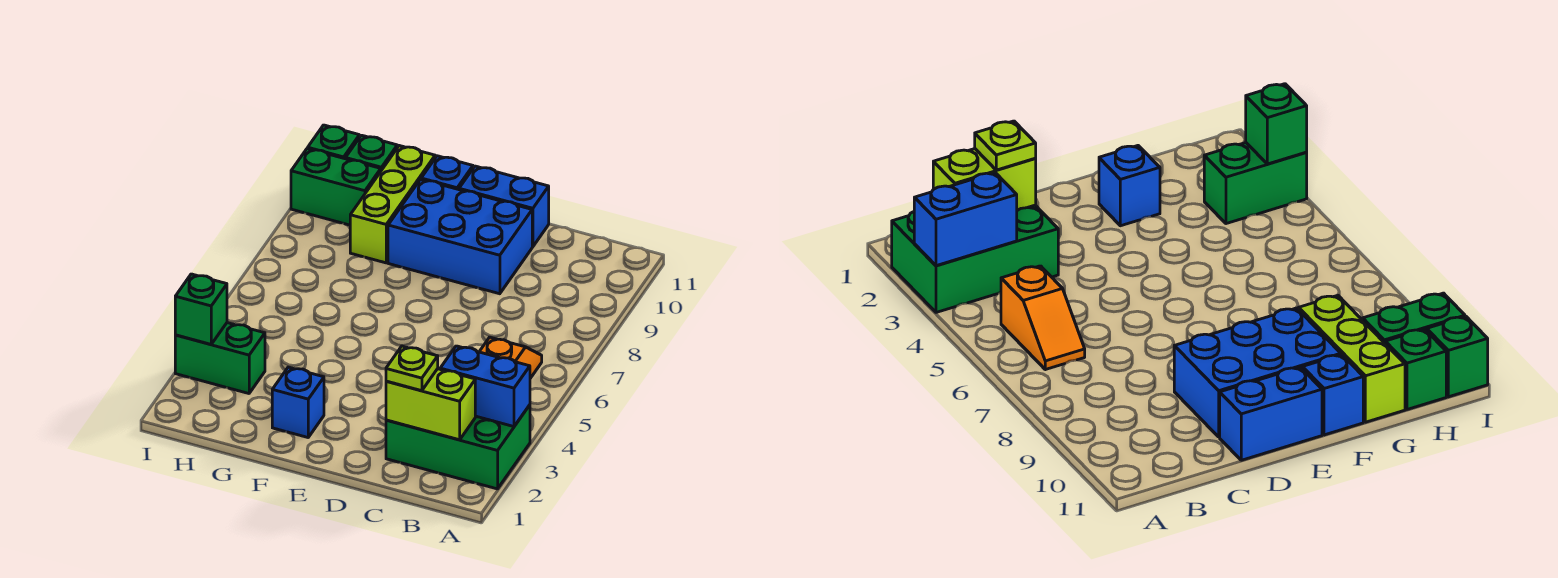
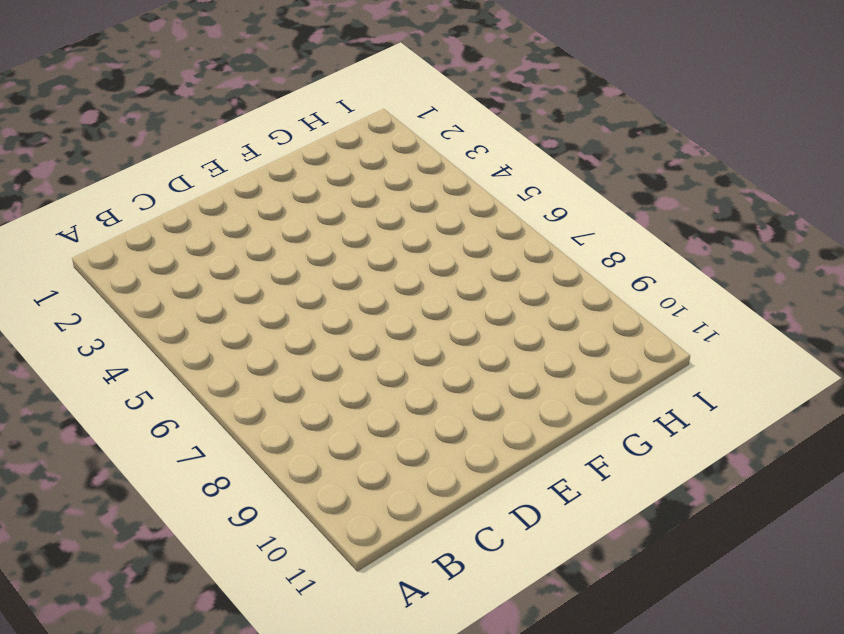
none -> green brick A2:C3 level 1
none -> orange slope B5:B6 level 1 top 5
none -> blue brick D9:F10 level 1

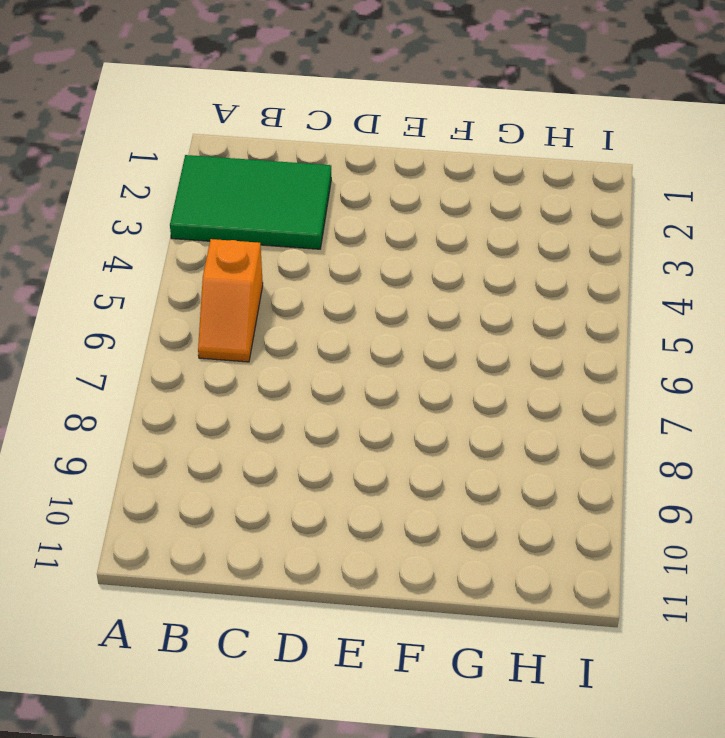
green tile A2:C3 level 1 -> green brick A2:C3 level 1
none -> blue brick D9:F10 level 1
none -> blue brick D11:E11 level 1
none -> blue brick F2 level 1

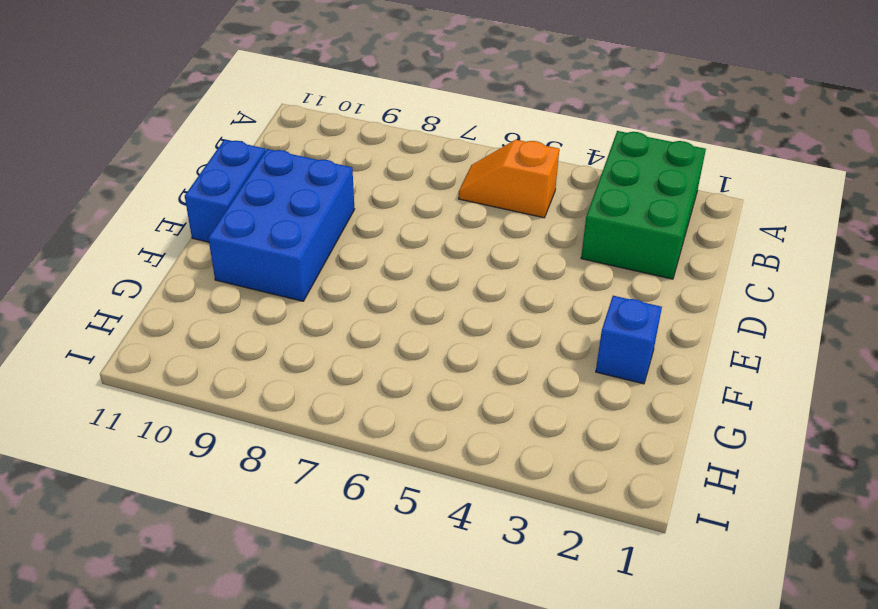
none -> blue brick F11 level 1
none -> lime brick G9:G11 level 1
none -> green brick H3:I3 level 1

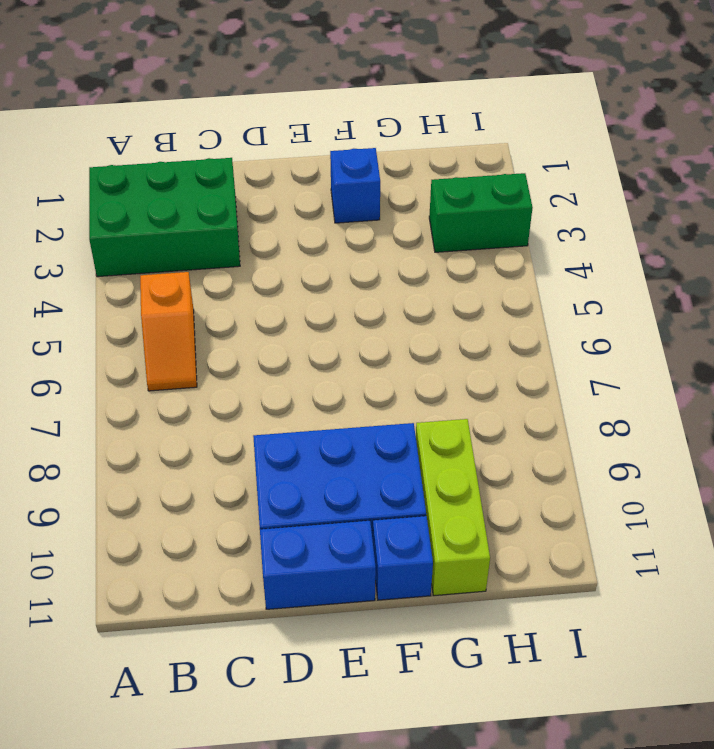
none -> green brick H10:I10 level 1
none -> green brick H11 level 1
none -> green brick I11 level 1

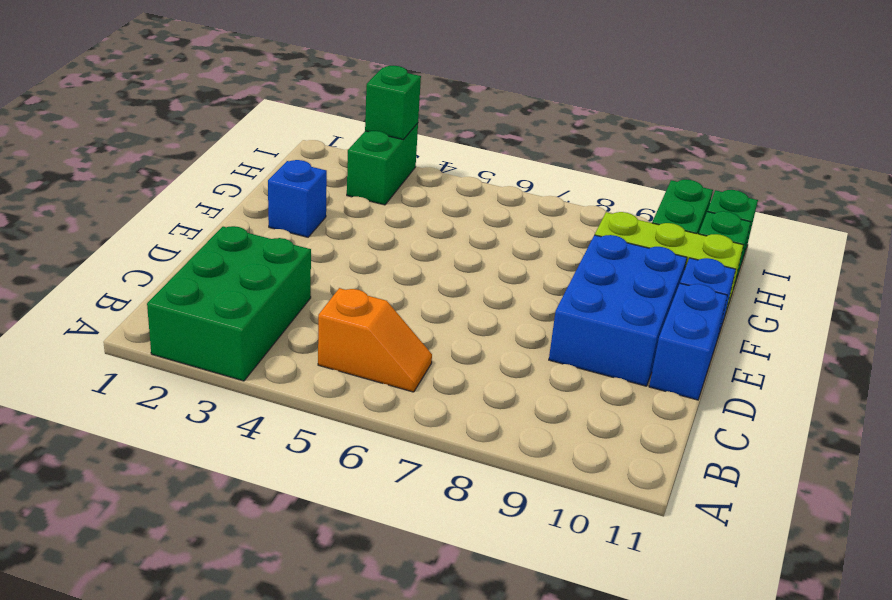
none -> blue brick A3:B3 level 2
none -> lime brick B2:C2 level 2
none -> lime plate C2 level 3

